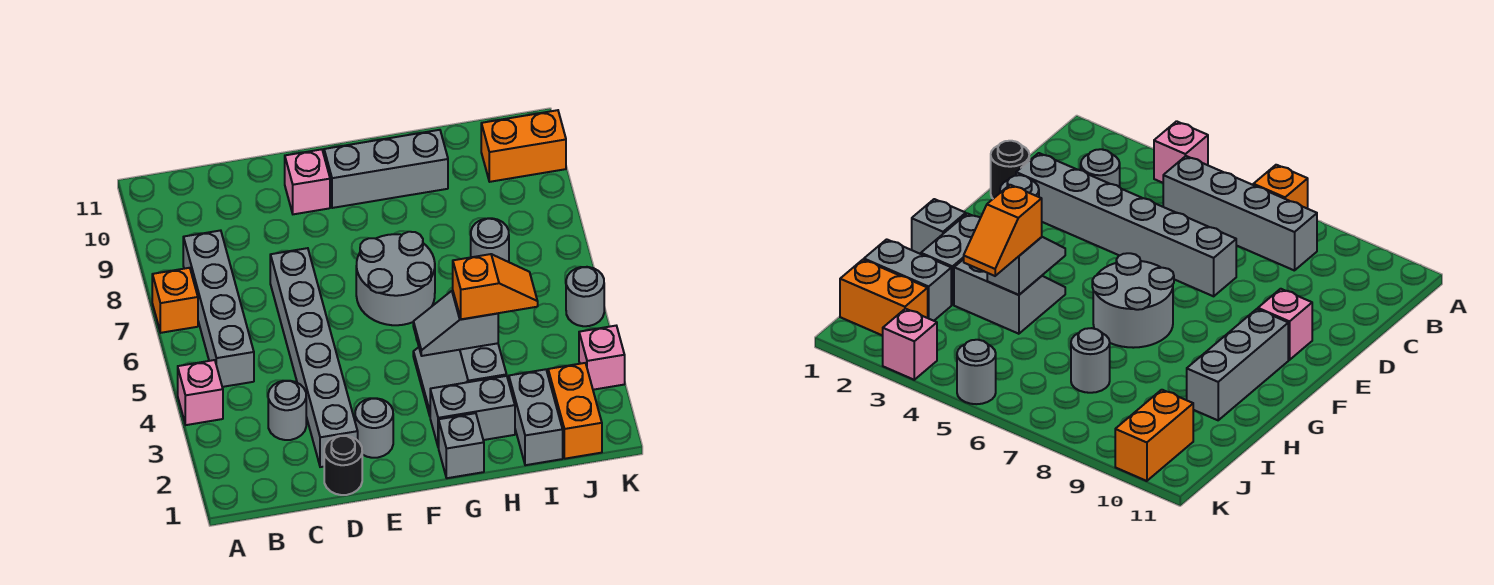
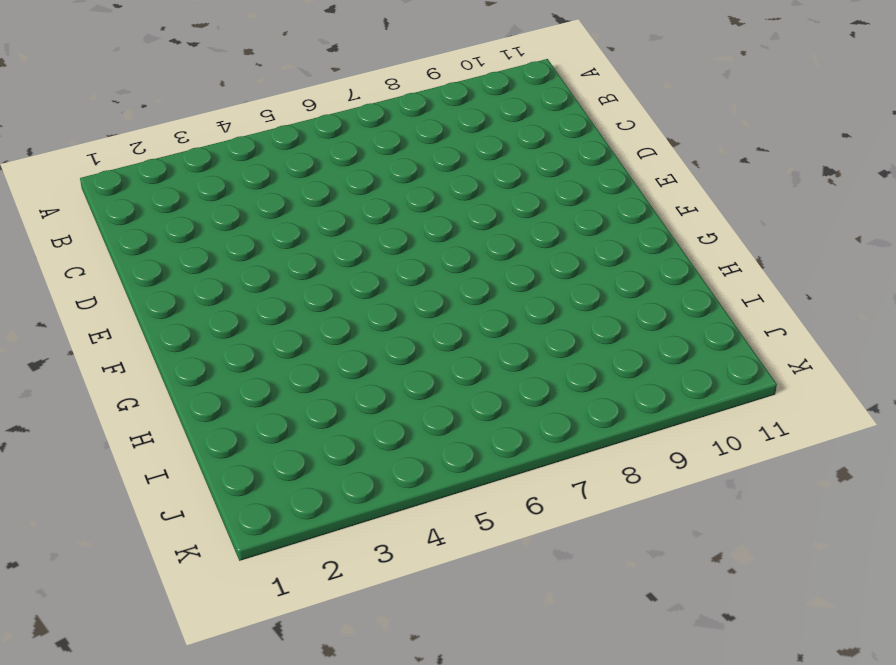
none -> pink brick A4 level 1
none -> orange brick A7 level 1
none -> grey brick B5:B8 level 1

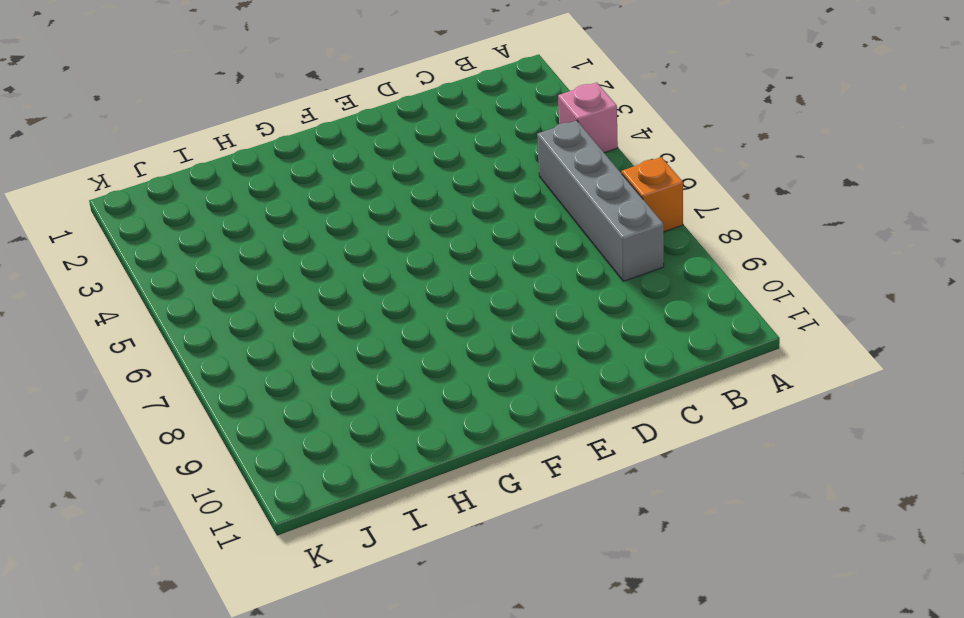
none -> grey round brick C3 level 1
none -> black round brick D1 level 1
none -> grey brick D2:D7 level 1

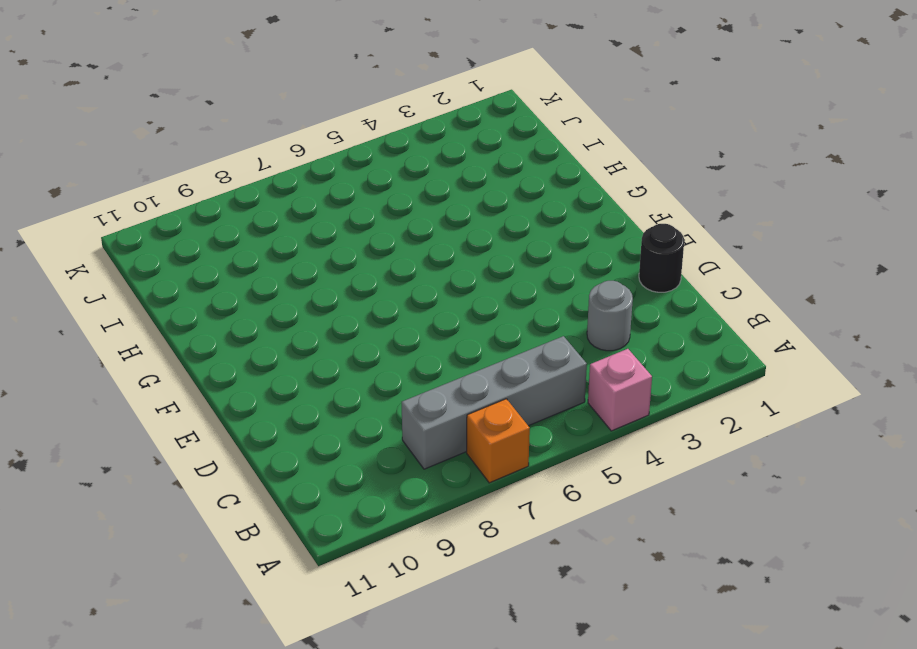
none -> grey brick D2:D7 level 1
none -> grey round brick E2 level 1
none -> pink brick E10 level 1

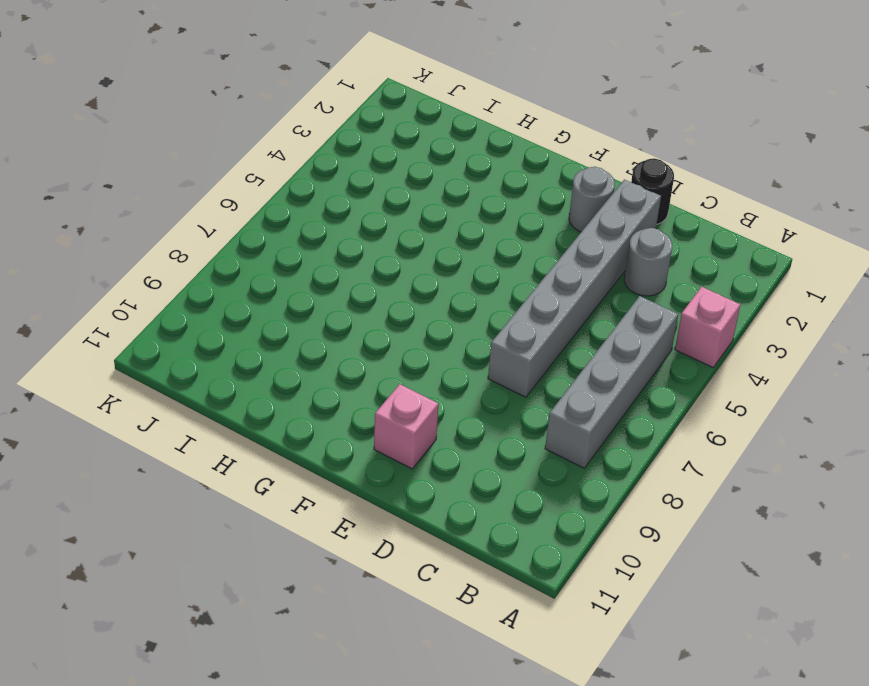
none -> orange brick A7 level 1
none -> grey round brick F6:G7 level 1
none -> grey brick F10:H10 level 1

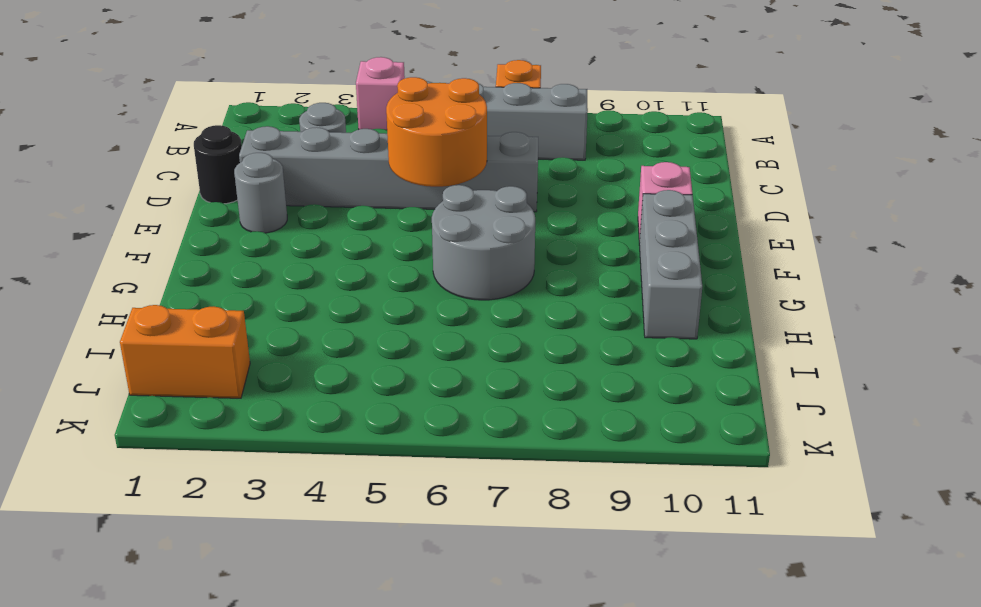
orange round brick D5:E6 level 2 -> none
none -> grey brick G1 level 1
none -> grey brick G2:H2 level 1
none -> grey slope G3:H4 level 1 top H

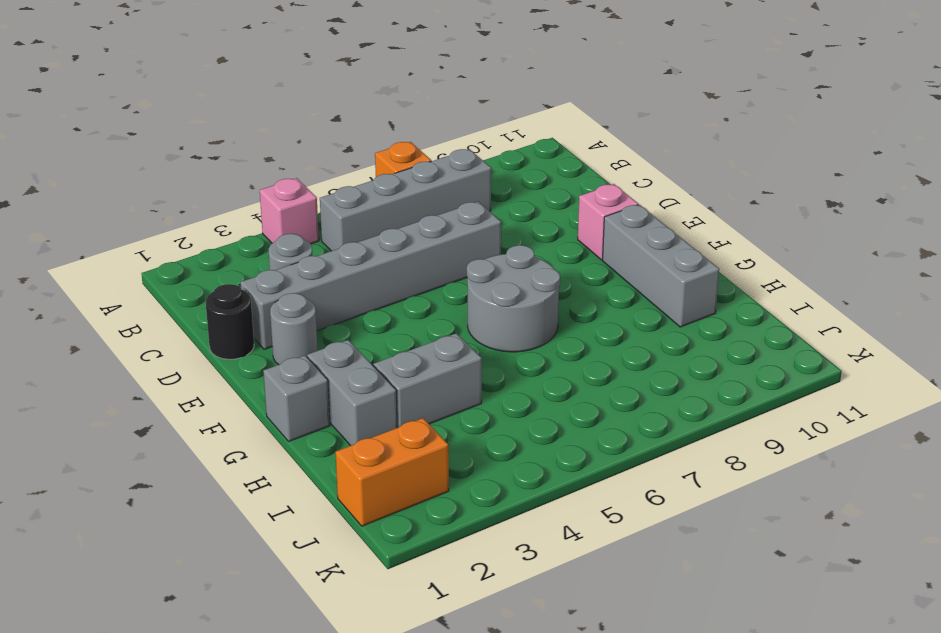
none -> grey brick I1:I2 level 1
none -> grey round brick I7 level 1
none -> orange brick J10:K10 level 1

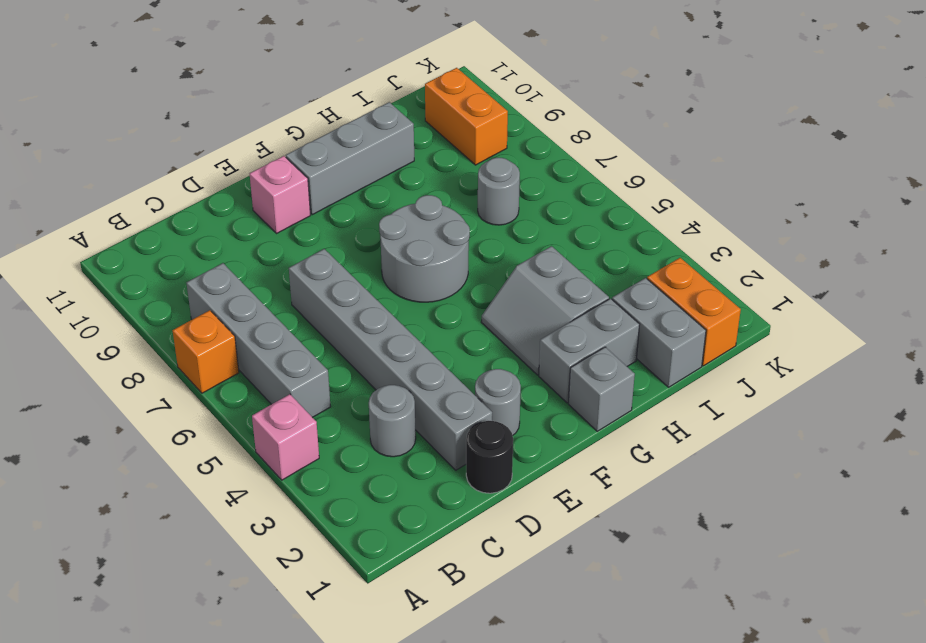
orange brick J9:J10 level 1 -> orange brick J10:K10 level 1
none -> pink brick K3 level 1
none -> grey round brick K5 level 1
none -> grey slope G4:H4 level 2 top H

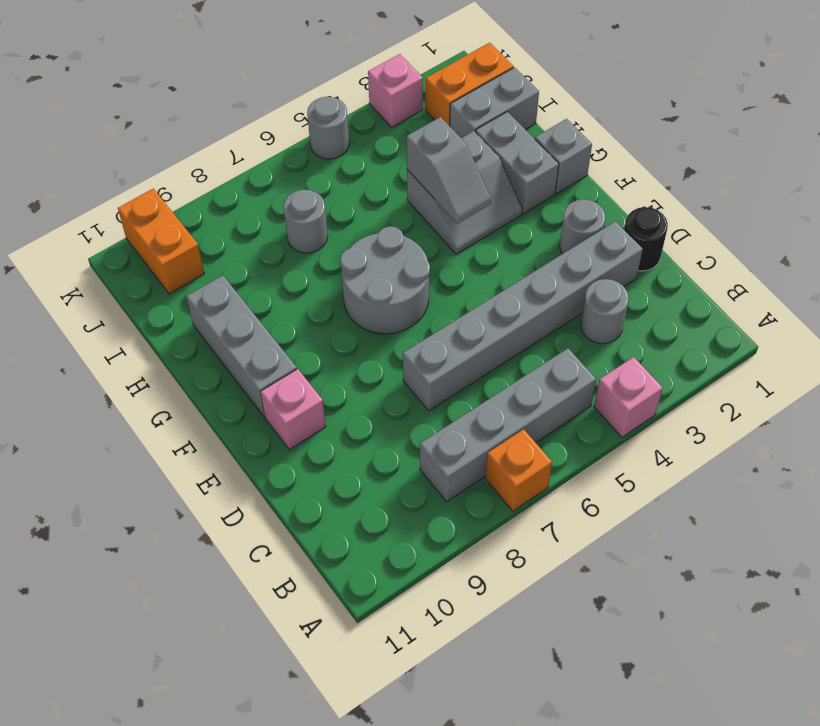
none -> orange slope H4:I4 level 3 top H

